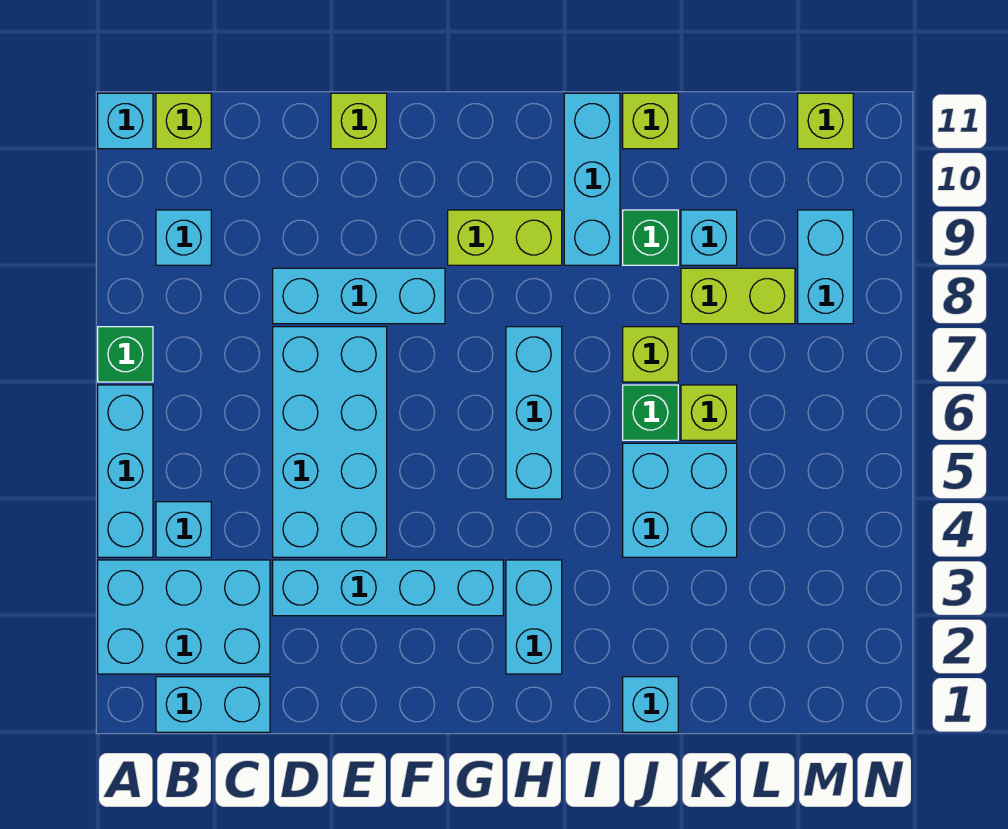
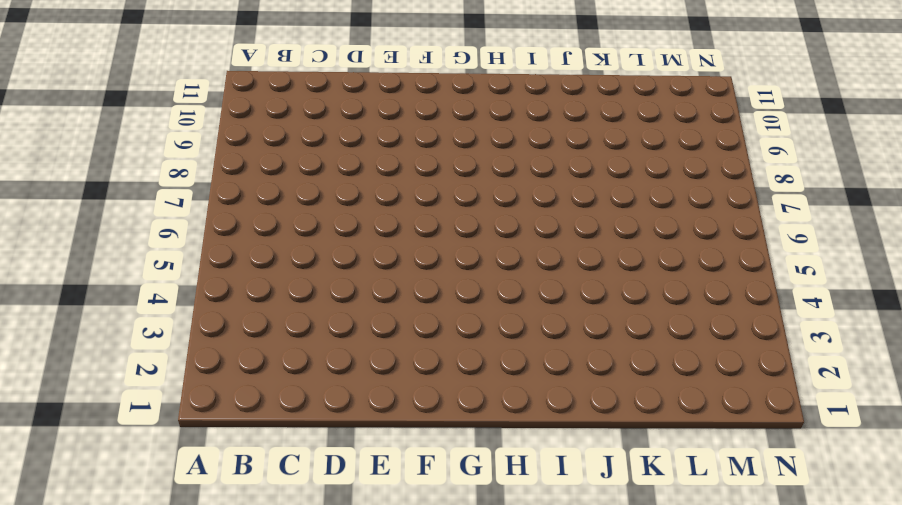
none -> cyan brick A2:C3 level 1
none -> cyan brick A4:A6 level 1
none -> green brick A7 level 1

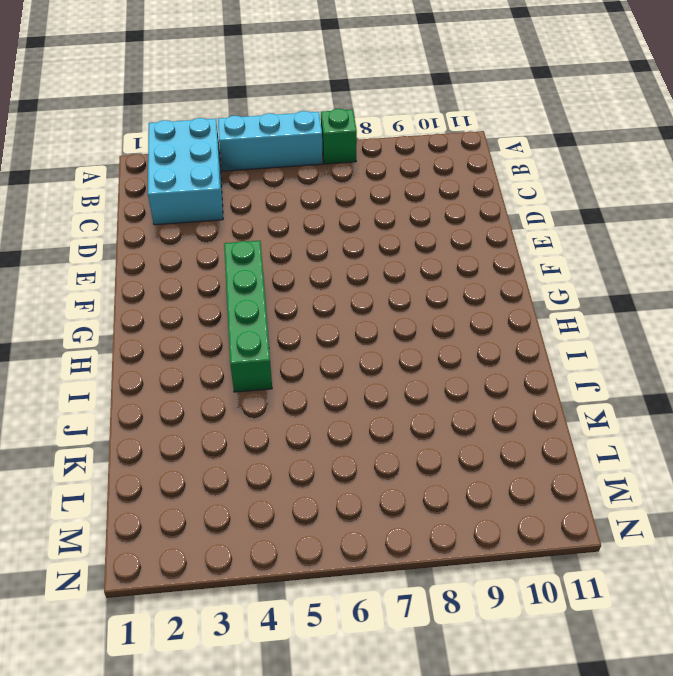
green brick F4:I4 level 1 -> none
none -> cyan brick A11 level 1
none -> cyan brick B1:C1 level 1
none -> cyan brick B4 level 1

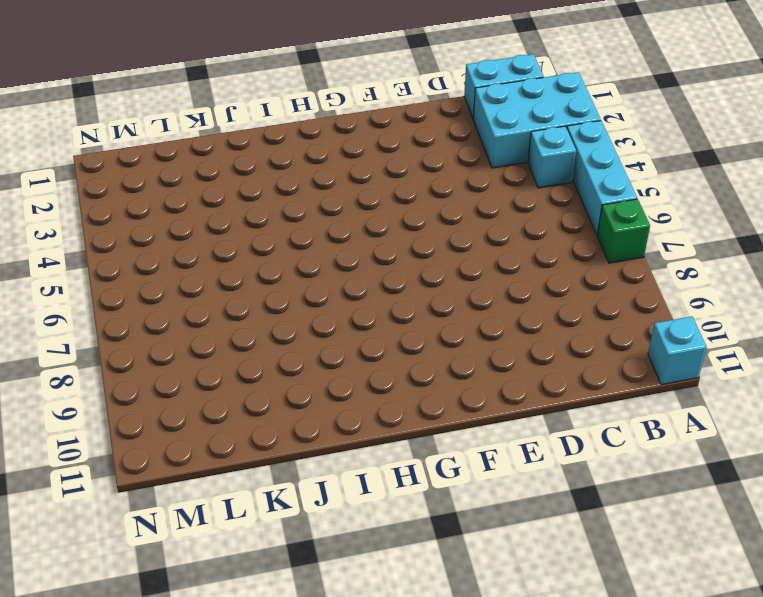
none -> cyan brick B9 level 1
none -> lime brick B11 level 1
none -> cyan brick D3:G3 level 1

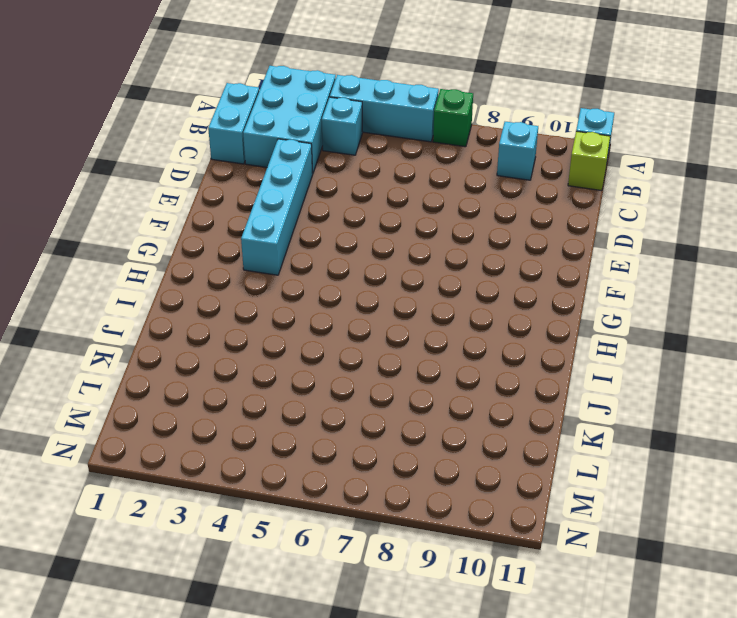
none -> cyan brick D4:E7 level 1
none -> cyan brick D8:F8 level 1
none -> lime brick E11 level 1

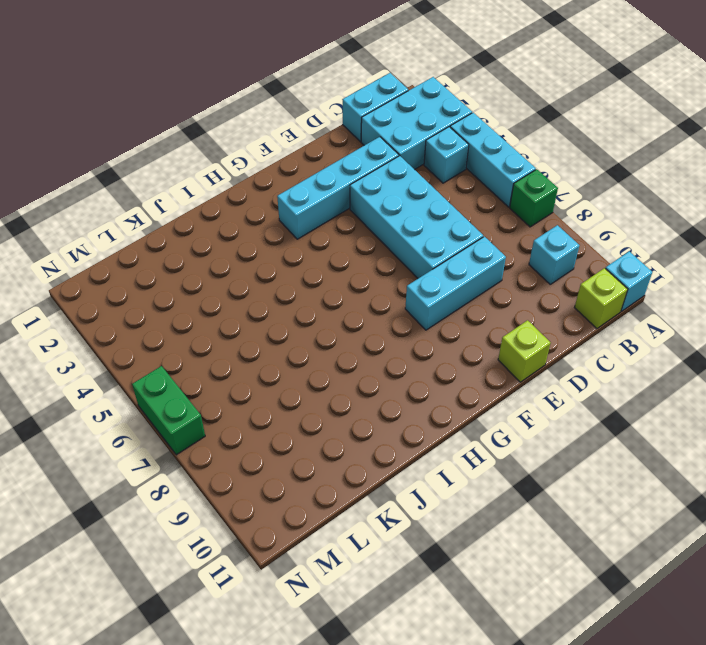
green brick N6:N7 level 1 -> none
none -> lime brick G9:H9 level 1
none -> cyan brick H2:H3 level 1
none -> cyan brick H5:H7 level 1

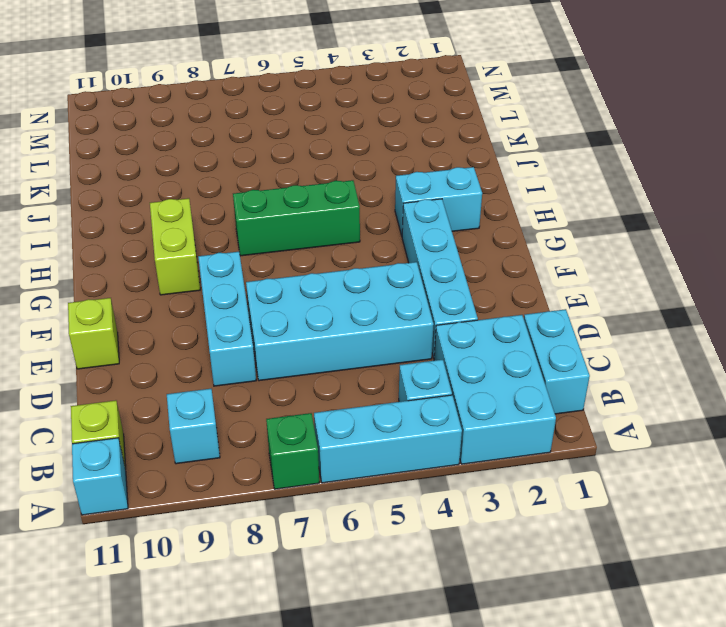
green brick H5:H7 level 1 -> cyan brick H5:H7 level 1
none -> cyan brick I9:I11 level 1
none -> cyan brick J1 level 1
none -> cyan brick J4:K5 level 1

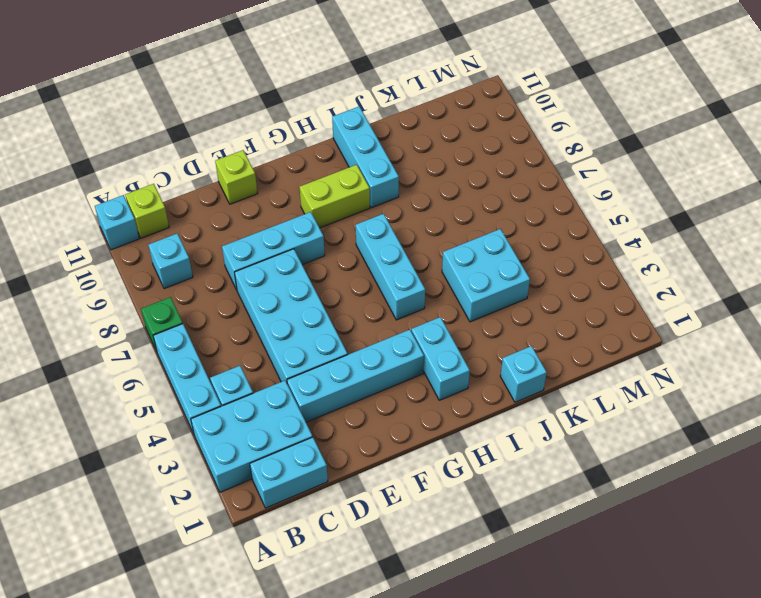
none -> green brick J6 level 1
none -> lime brick J7 level 1
none -> green brick J9 level 1

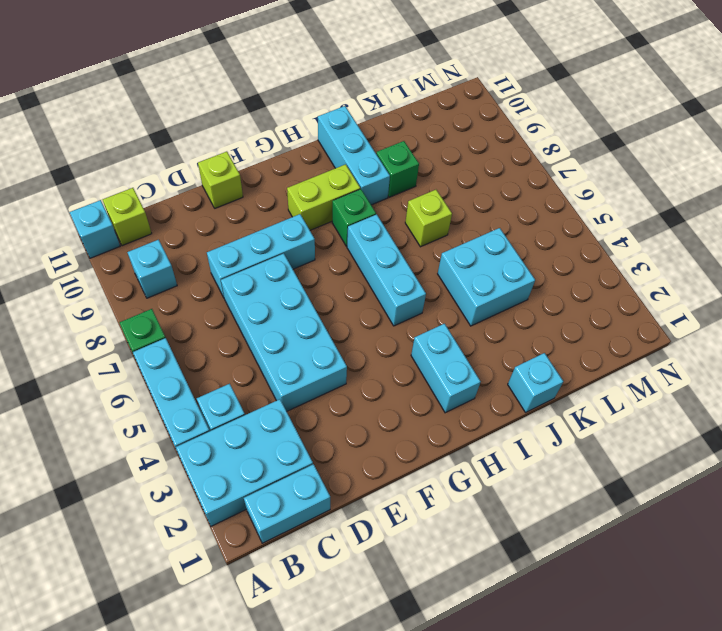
green brick H8 level 1 -> green brick J6 level 1
none -> cyan brick D3:G3 level 1
none -> lime brick J11 level 1
none -> lime brick K6 level 1

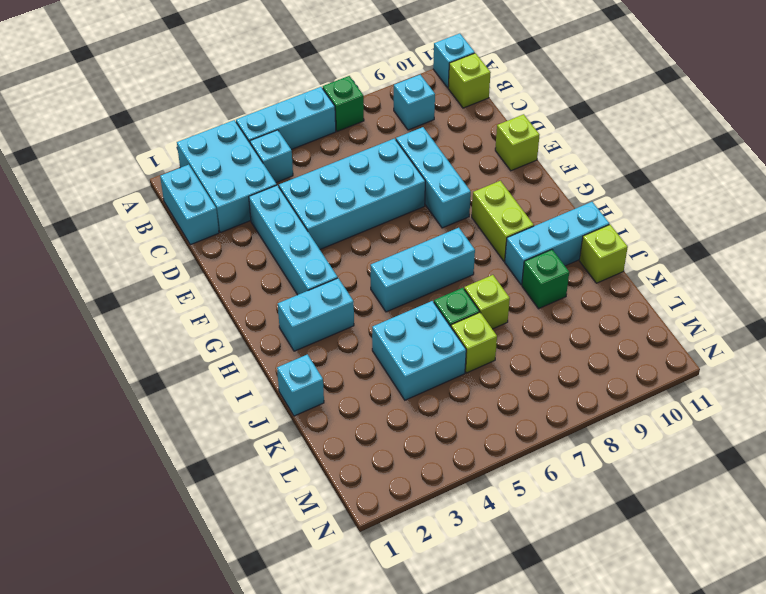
none -> lime brick K8:L8 level 1
none -> cyan brick K9 level 1
none -> cyan brick M8:M9 level 1

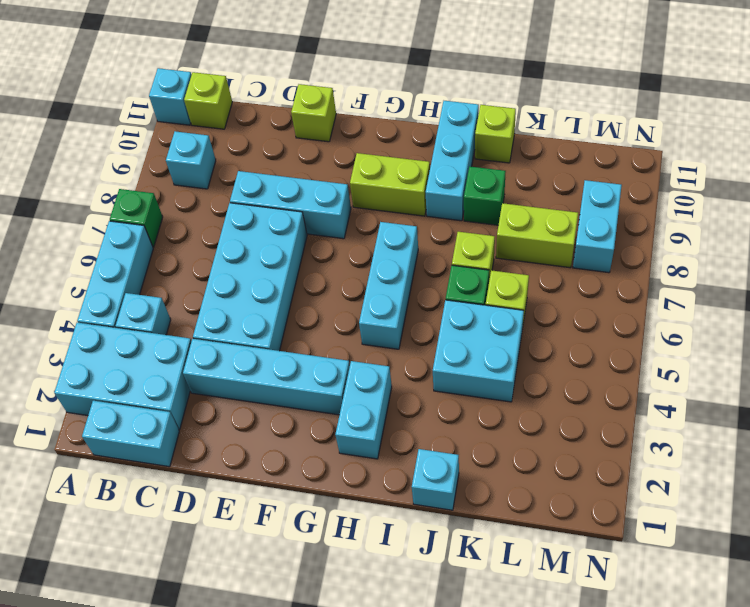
none -> cyan brick K9 level 1
none -> lime brick M11 level 1

